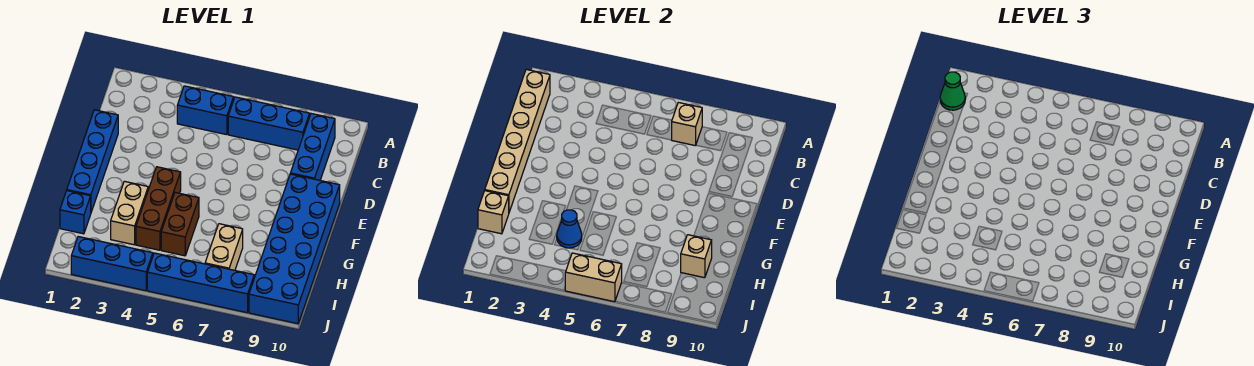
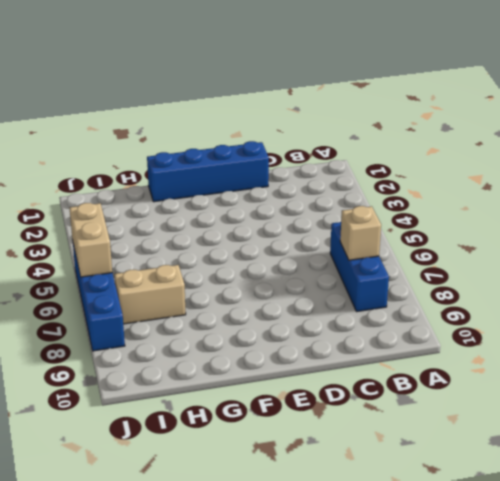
none -> blue brick B4:B5 level 1
none -> blue brick B9:D9 level 1
none -> blue brick E9:J10 level 1

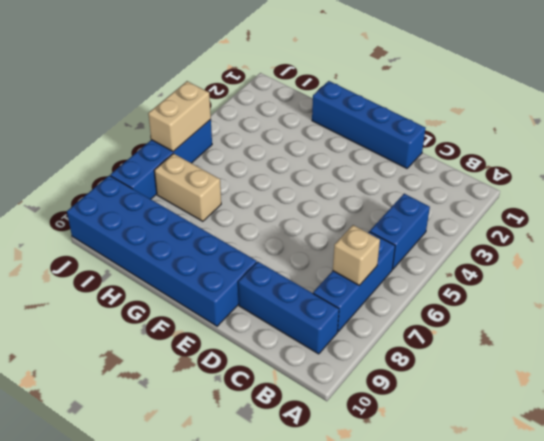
none -> brown brick F4:H4 level 1
none -> tan brick G3:H3 level 1
none -> brown brick G5:H5 level 1

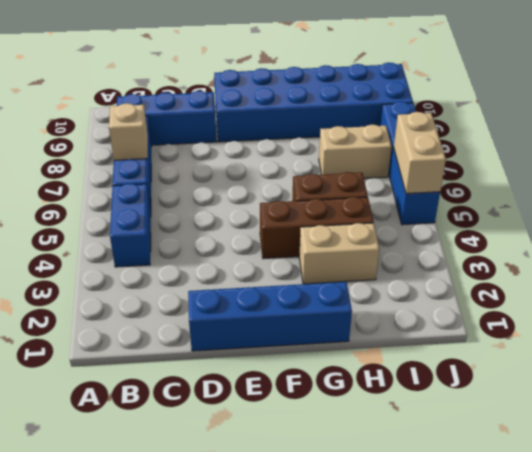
none -> blue brick H1 level 1
none -> blue brick J2:J4 level 1
none -> tan brick B1:G1 level 2

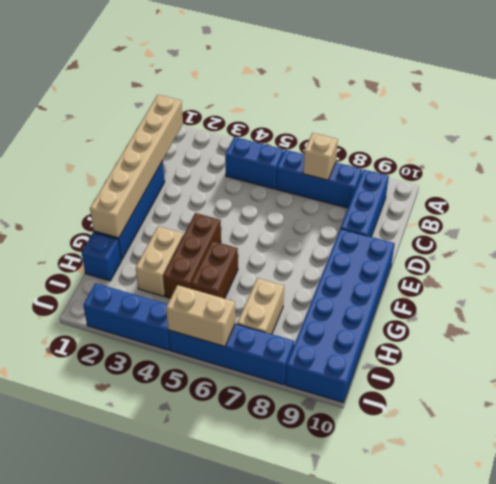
none -> tan brick H1 level 2
none -> blue cone H4 level 2
none -> tan brick H9 level 2

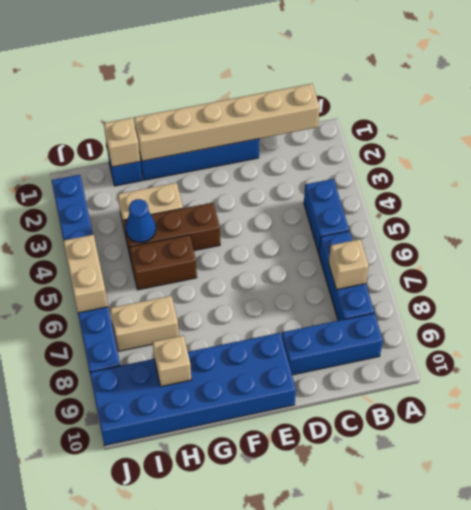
none -> green cone B1 level 3

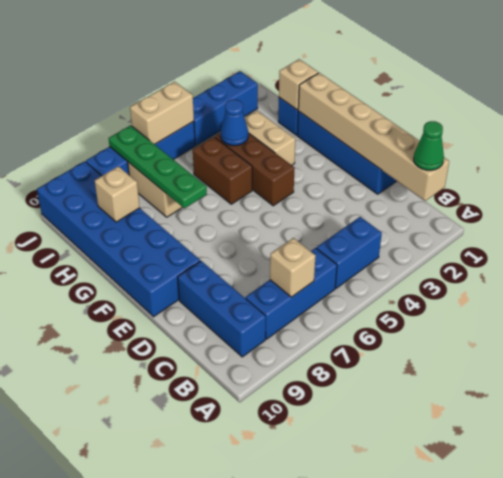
green plate G7:J7 level 2 -> none

